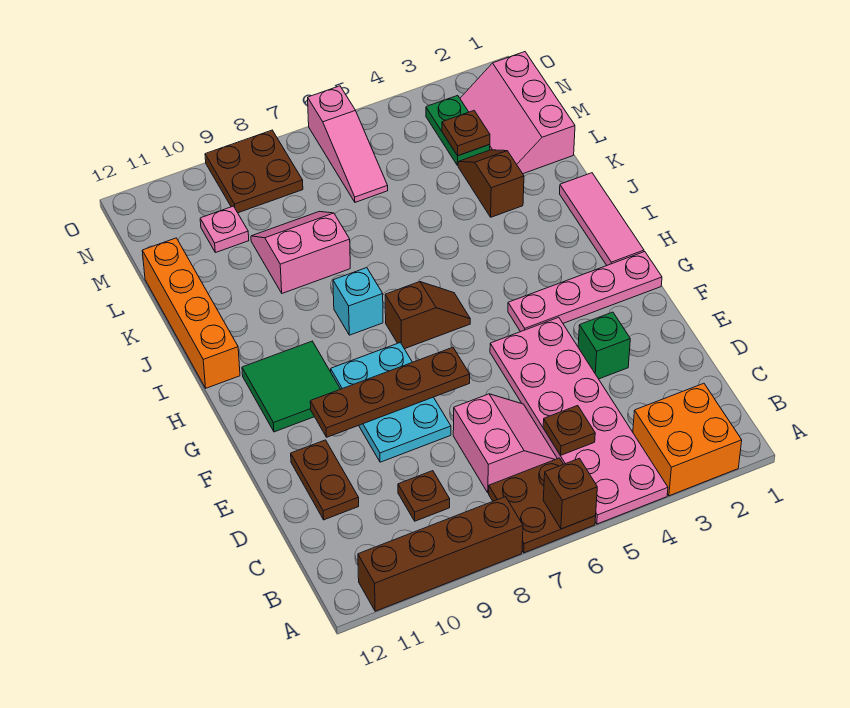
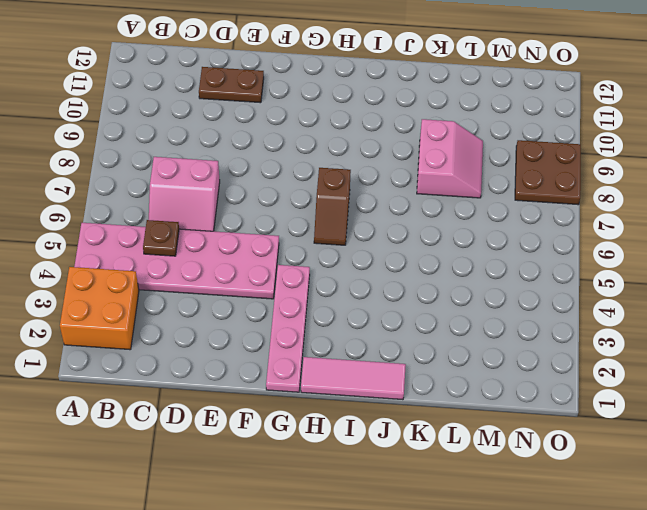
none -> brown plate A6:B7 level 1
none -> brown brick A8:A11 level 1
none -> brown plate C9 level 1

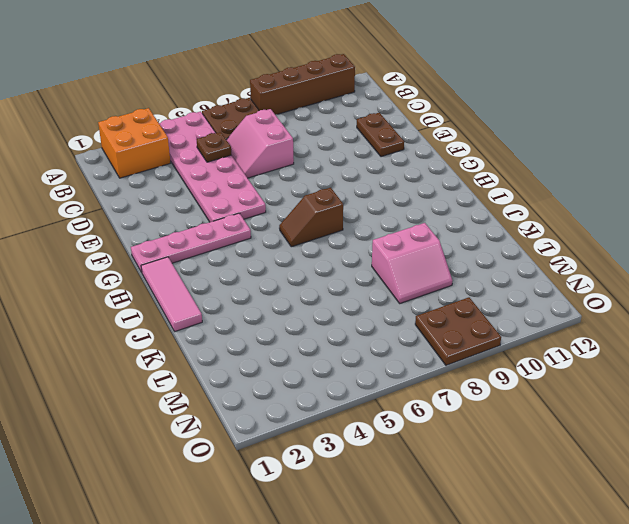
none -> brown plate C9 level 1
none -> green brick E3 level 1
none -> cyan plate E8:G9 level 1

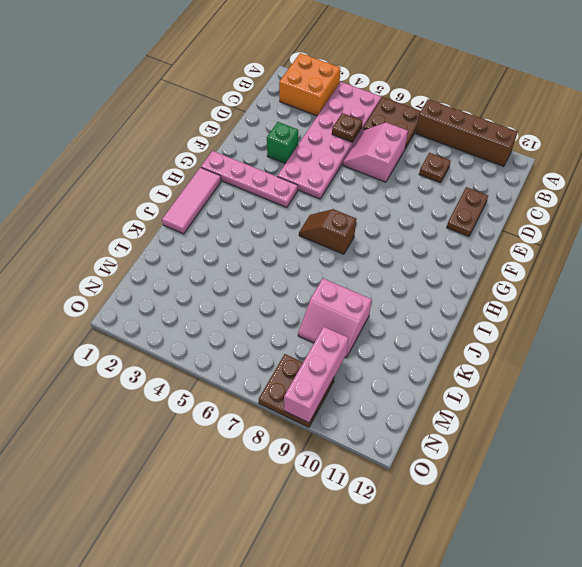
pink brick M9:O9 level 2 -> none
none -> cyan plate E8:G9 level 1
none -> green tile G10:H11 level 1
none -> cyan brick I8 level 1

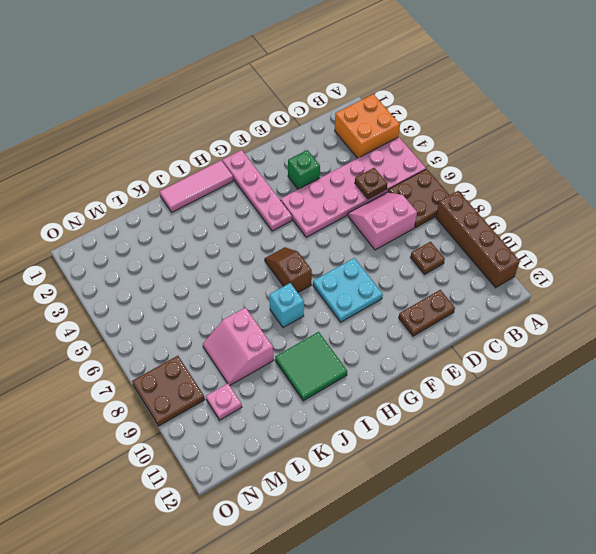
cyan plate F8:G9 level 1 -> cyan plate E8:G9 level 1
green tile I10:J11 level 1 -> green tile G10:H11 level 1
none -> orange brick I12:L12 level 1
none -> brown slope K3:L3 level 1 top K
none -> pink slope L1:N2 level 1 top 1

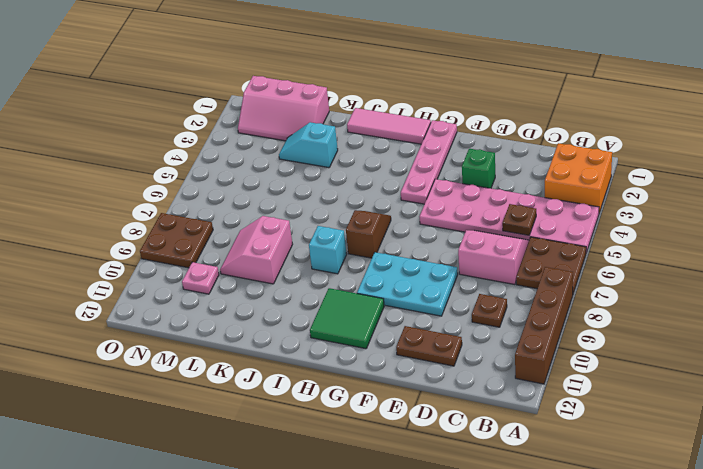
cyan slope K3:L3 level 1 top K -> brown slope K3:L3 level 1 top K
none -> orange brick I12:L12 level 1
none -> green plate M3:N3 level 1
none -> pink slope M6:O6 level 1 top O

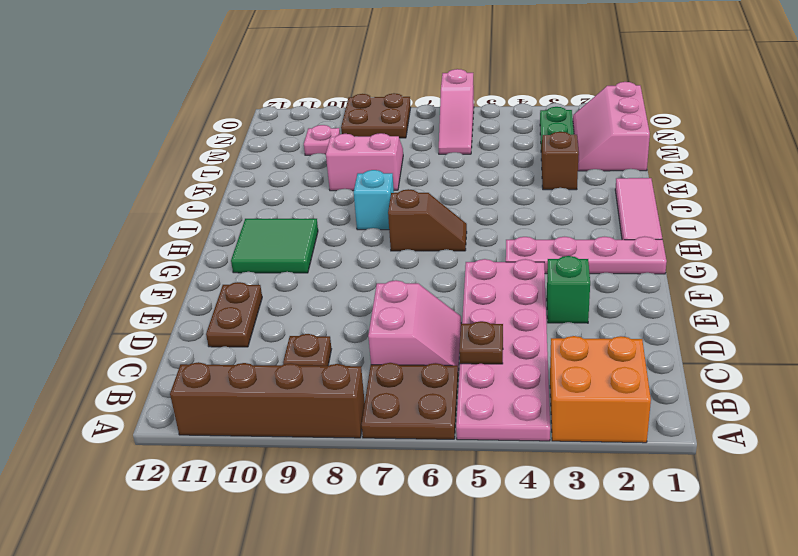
none -> cyan plate E8:G9 level 1
none -> orange brick I12:L12 level 1
none -> brown brick A6 level 2

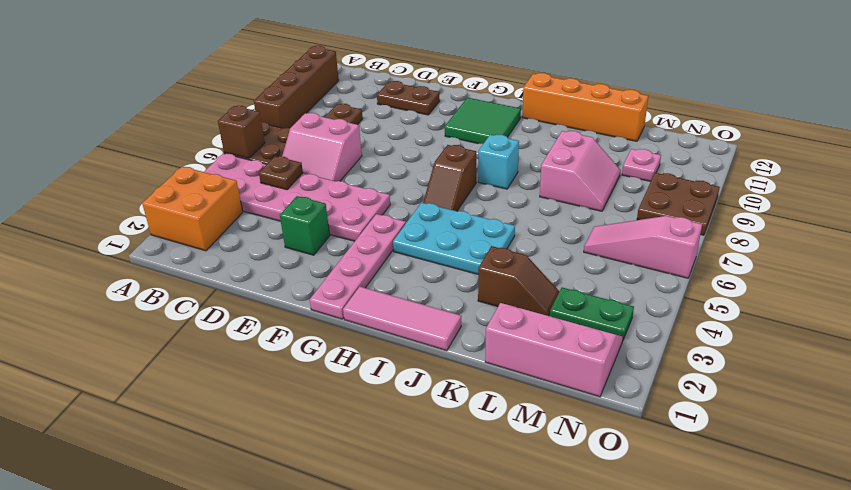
cyan plate H4:J5 level 1 -> cyan plate E8:G9 level 1
none -> brown plate F7:F10 level 2
none -> brown plate M3 level 2

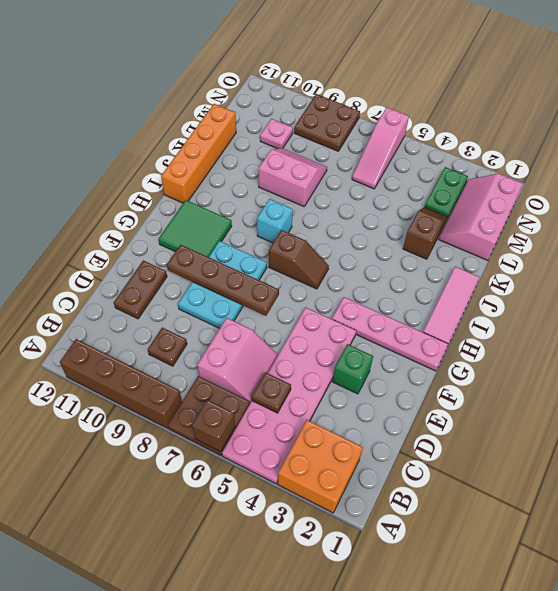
none -> brown plate M3 level 2

